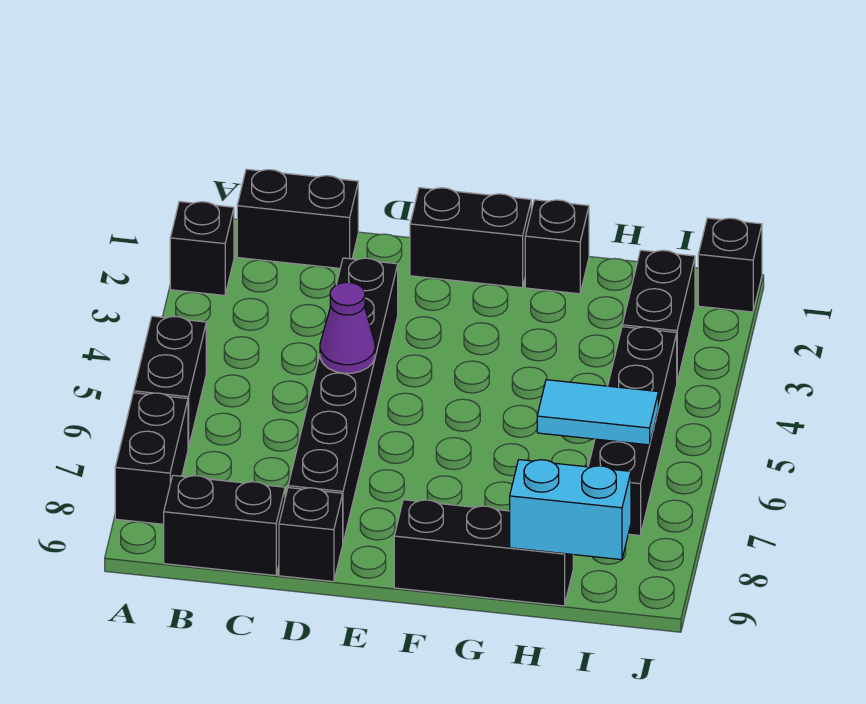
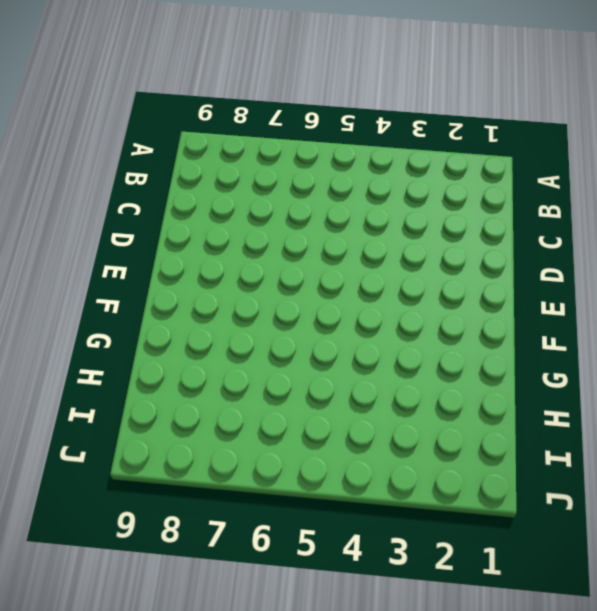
none -> black brick A2 level 1
none -> black brick A5:A6 level 1
none -> black brick A7:A8 level 1

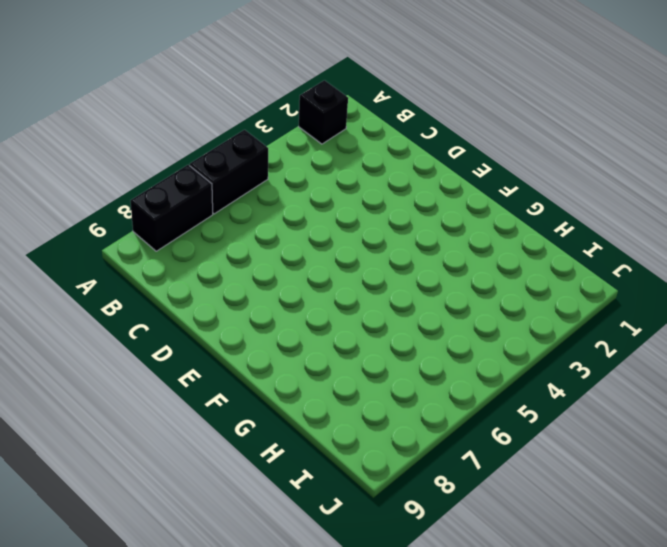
none -> black brick B1:C1 level 1
none -> black brick B9:C9 level 1
none -> black brick D3:D8 level 1

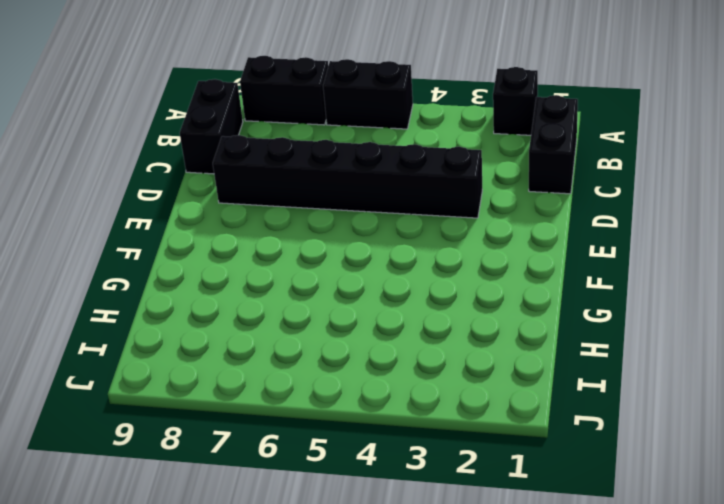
none -> black brick D9 level 1
none -> black brick E1:F1 level 1
none -> black brick F9:H9 level 1

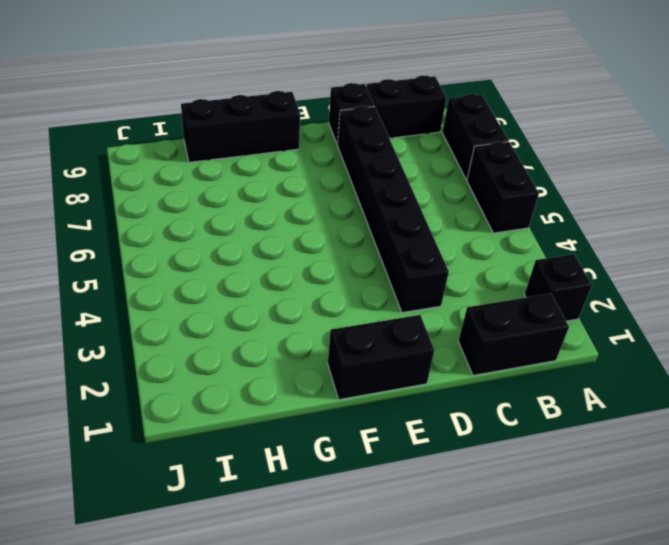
none -> black brick G1 level 1
none -> black brick I2:I3 level 1
none -> black brick I4:I7 level 1

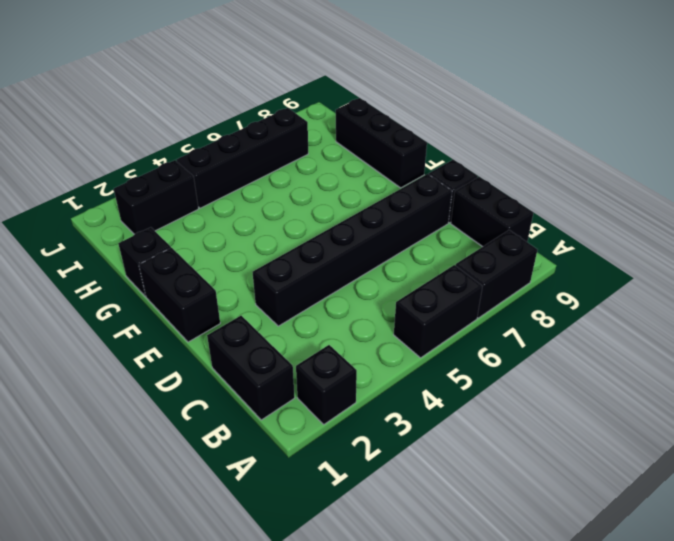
none -> black brick J1 level 1
none -> purple cone D5 level 2
none -> cyan tile H6:I6 level 2

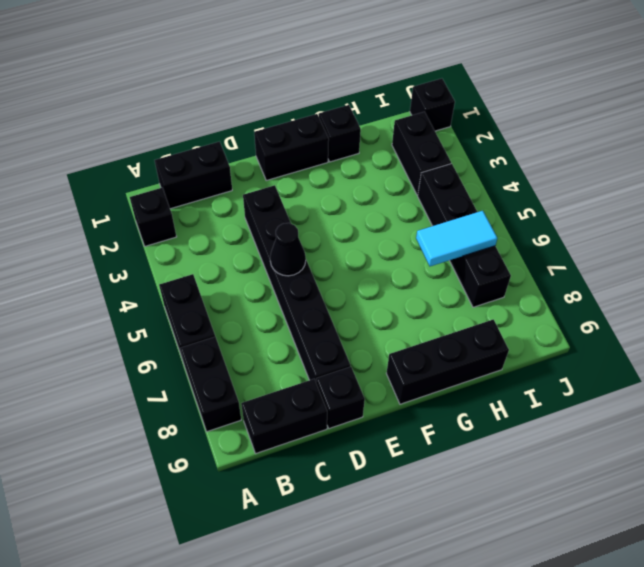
black cone D5 level 2 -> purple cone D5 level 2
none -> cyan brick H9:I9 level 2

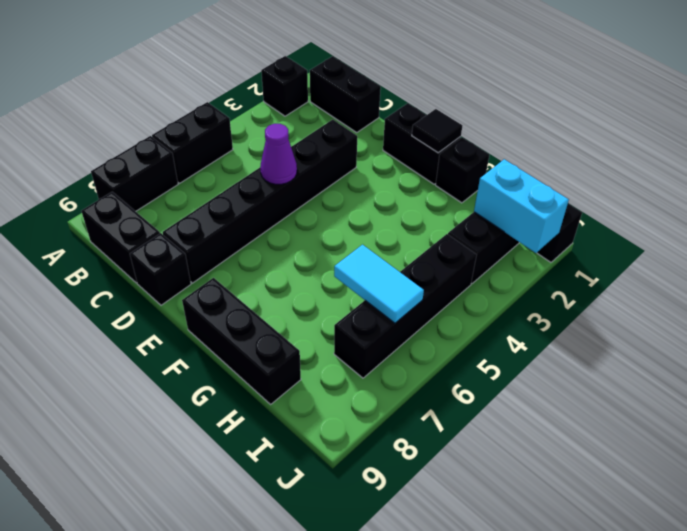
black tile F1 level 2 -> none
cyan brick I2:J2 level 2 -> cyan brick H9:I9 level 2

